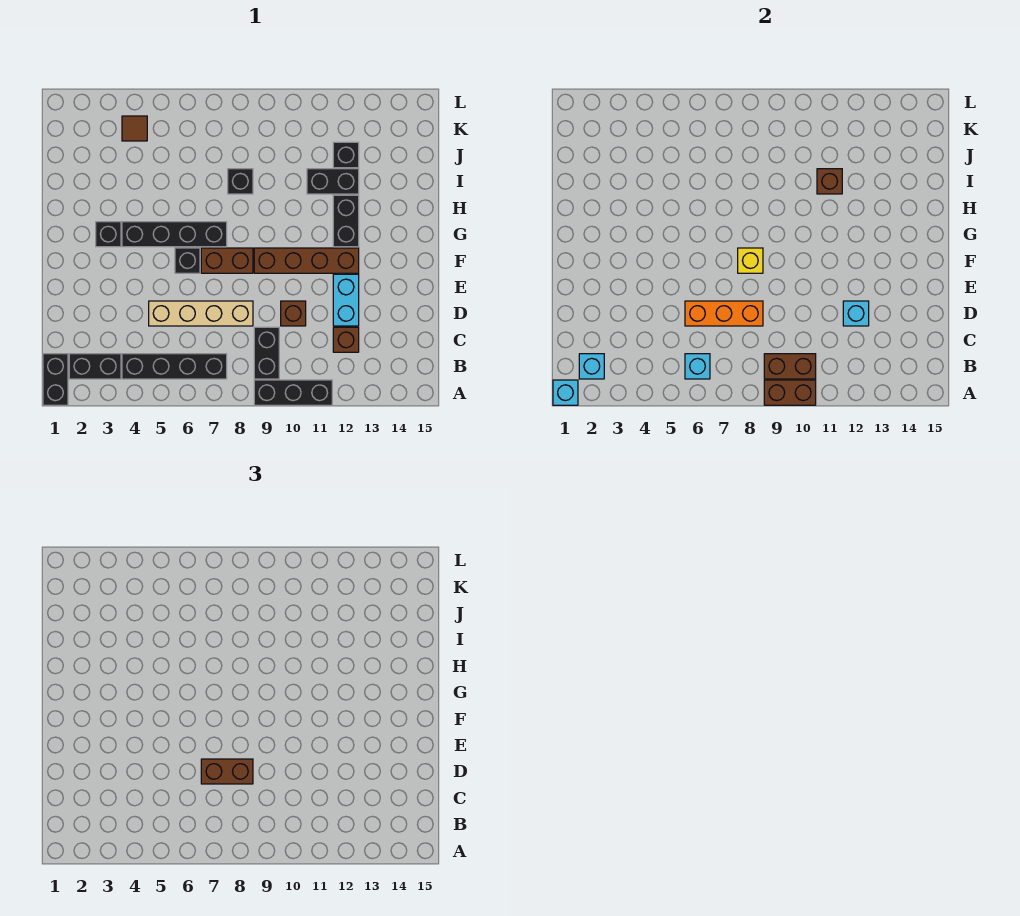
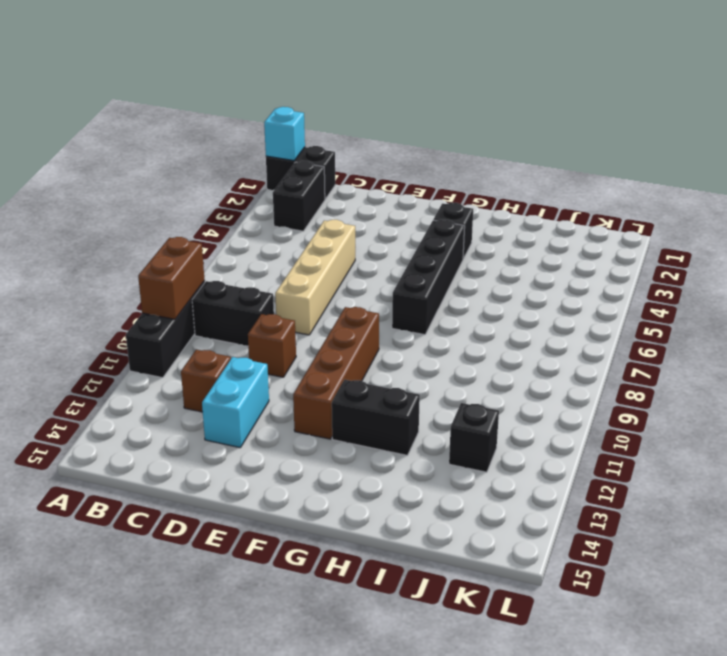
cyan brick D12:D13 level 1 -> cyan brick D12:E12 level 1
none -> black brick B4:B7 level 1
none -> black brick F6 level 1
none -> brown brick F7:F8 level 1

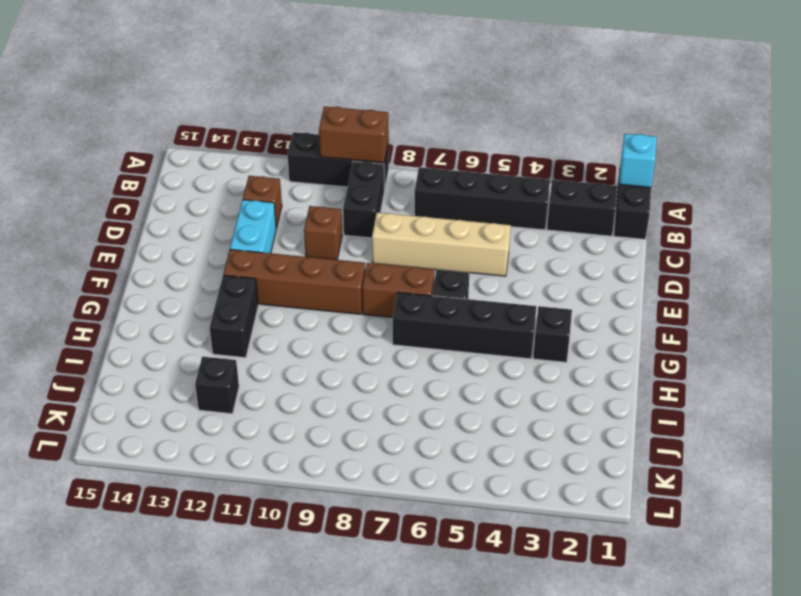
none -> black brick I8 level 1
none -> black brick I11:I12 level 1
none -> brown tile K4 level 1

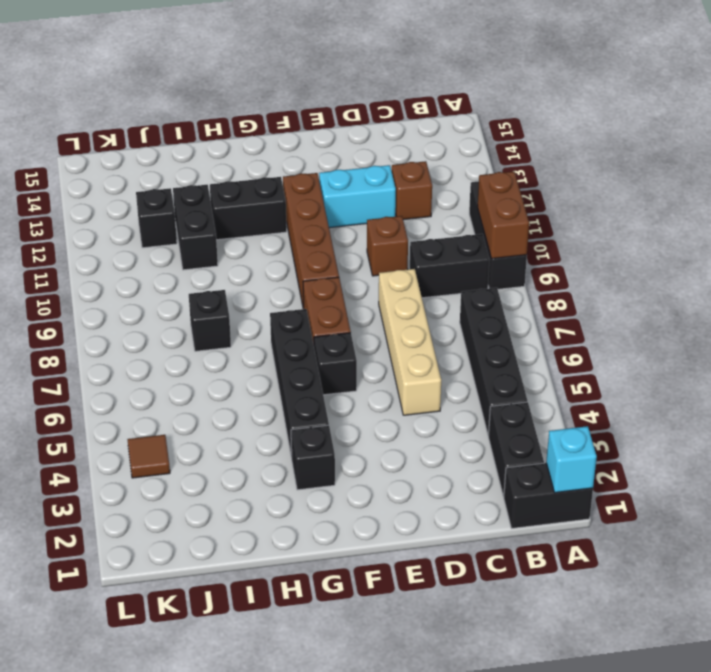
none -> cyan brick B2 level 2
none -> cyan brick B6 level 2
none -> brown brick B9:B10 level 2

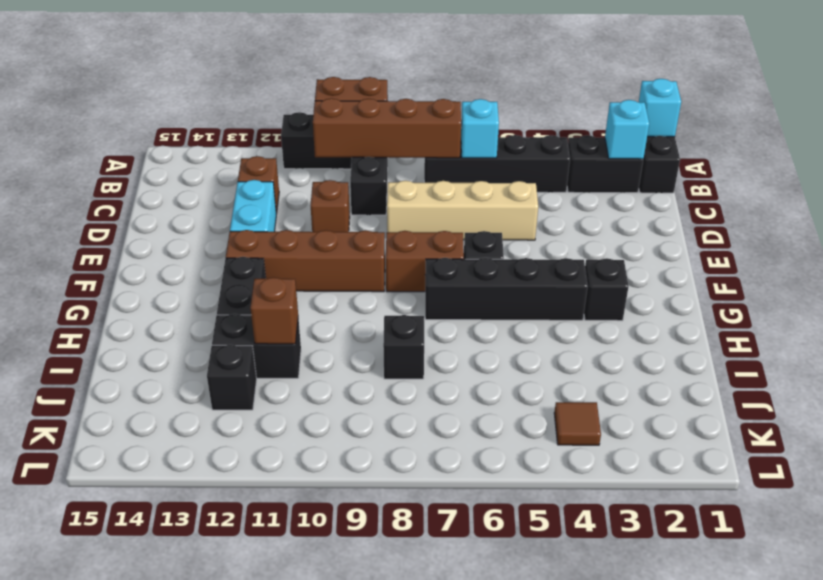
brown brick B7:B10 level 2 -> brown brick B9:B10 level 2
none -> orange brick D6:D8 level 2
none -> cyan brick D12 level 2
none -> yellow brick F8 level 2

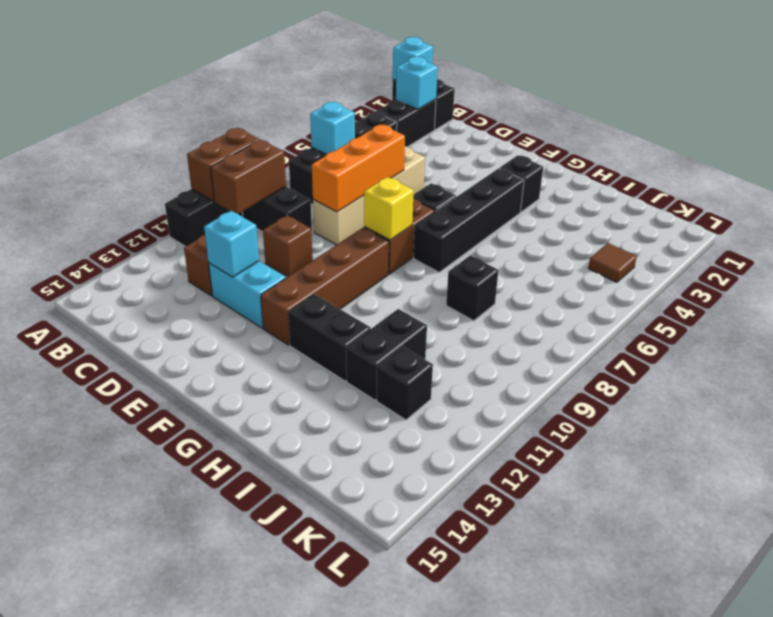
none -> brown brick I11 level 2
none -> brown brick D7:D8 level 3

